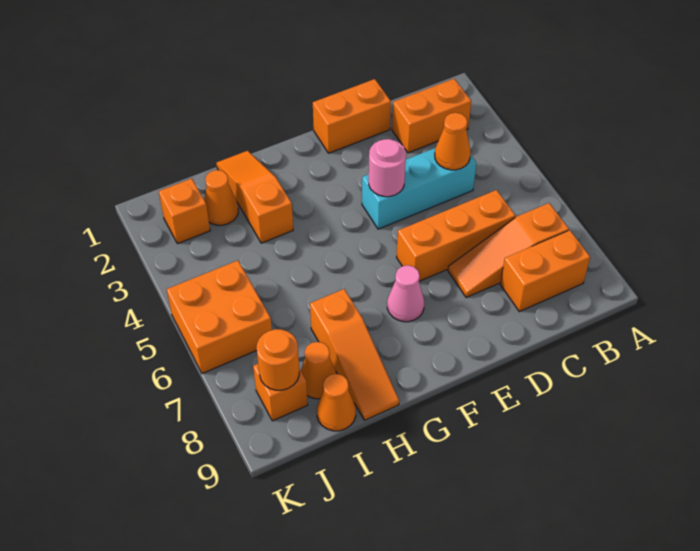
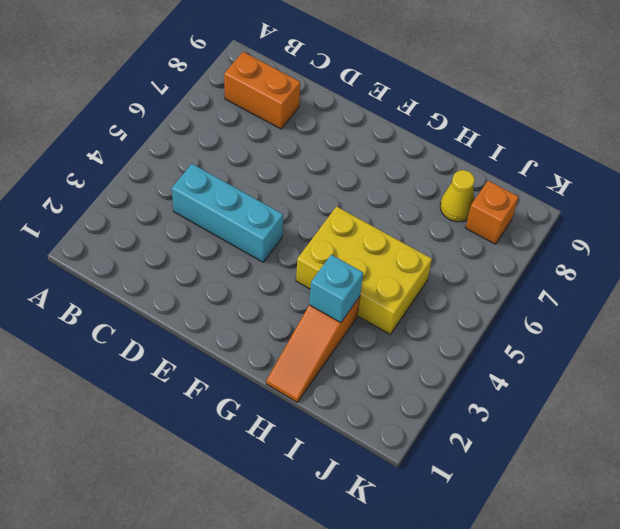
yellow brick G4:I5 level 1 -> none
cyan brick H3 level 2 -> none
yellow cone I8 level 1 -> orange cone I8 level 1
none -> orange brick B2:C2 level 1
none -> orange slope B7:D7 level 1 top B
none -> orange brick C6:E6 level 1

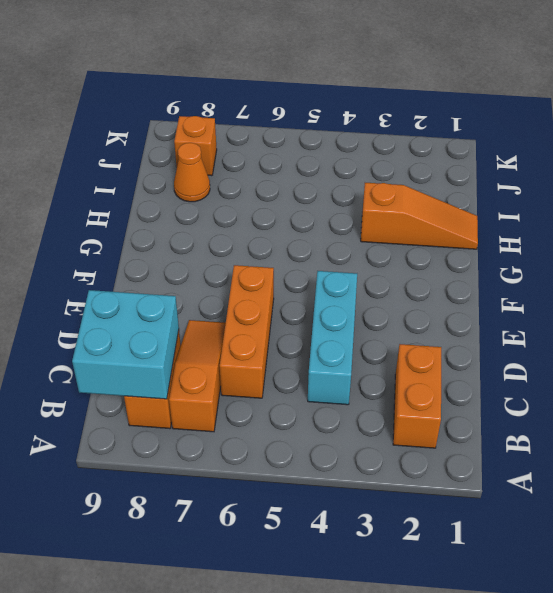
cyan brick B8:C9 level 2 -> none
none -> orange brick D1:E1 level 1
none -> pink cone F7 level 1
none -> orange slope H7:H9 level 1 top 7

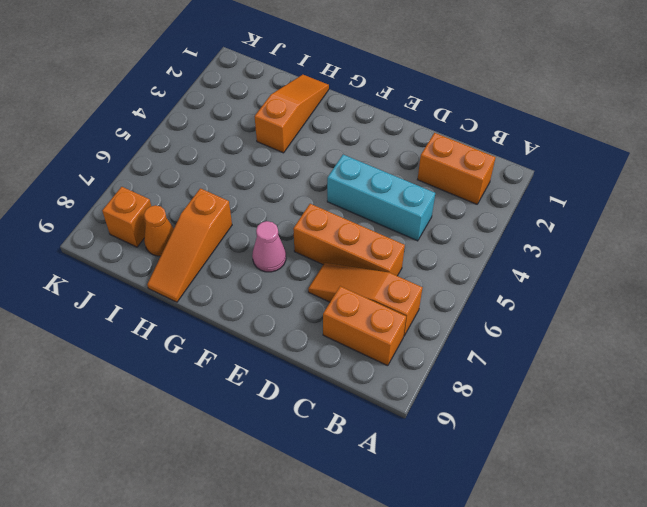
none -> orange brick D1:E1 level 1
none -> orange cone I2 level 1
none -> orange cone I9 level 1

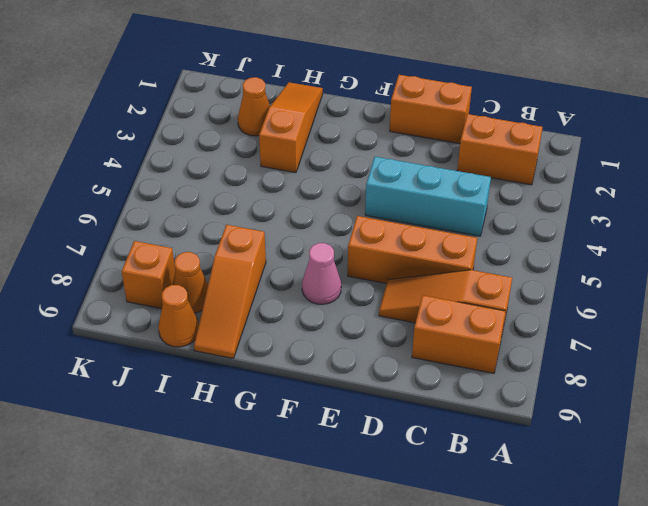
none -> orange brick J2 level 1
none -> orange brick J5:K6 level 1
none -> orange cone C4 level 2

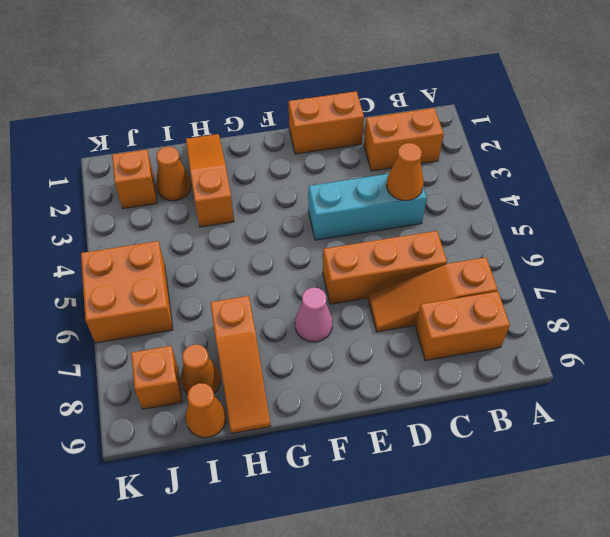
none -> pink round brick E4 level 2
none -> orange round brick J8 level 2

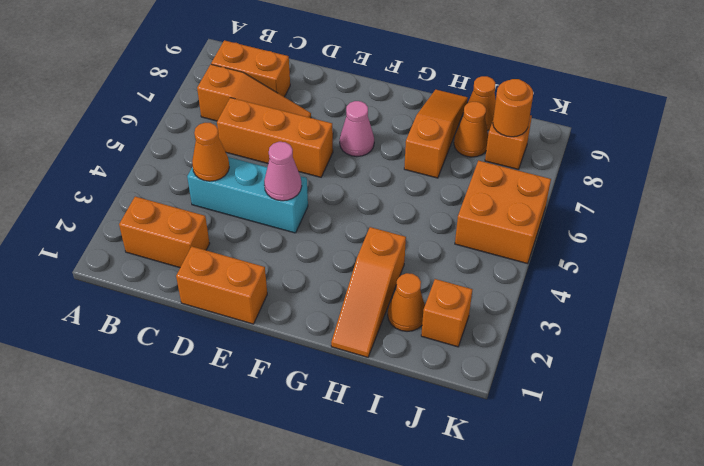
pink cone E4 level 2 -> pink round brick E4 level 2

